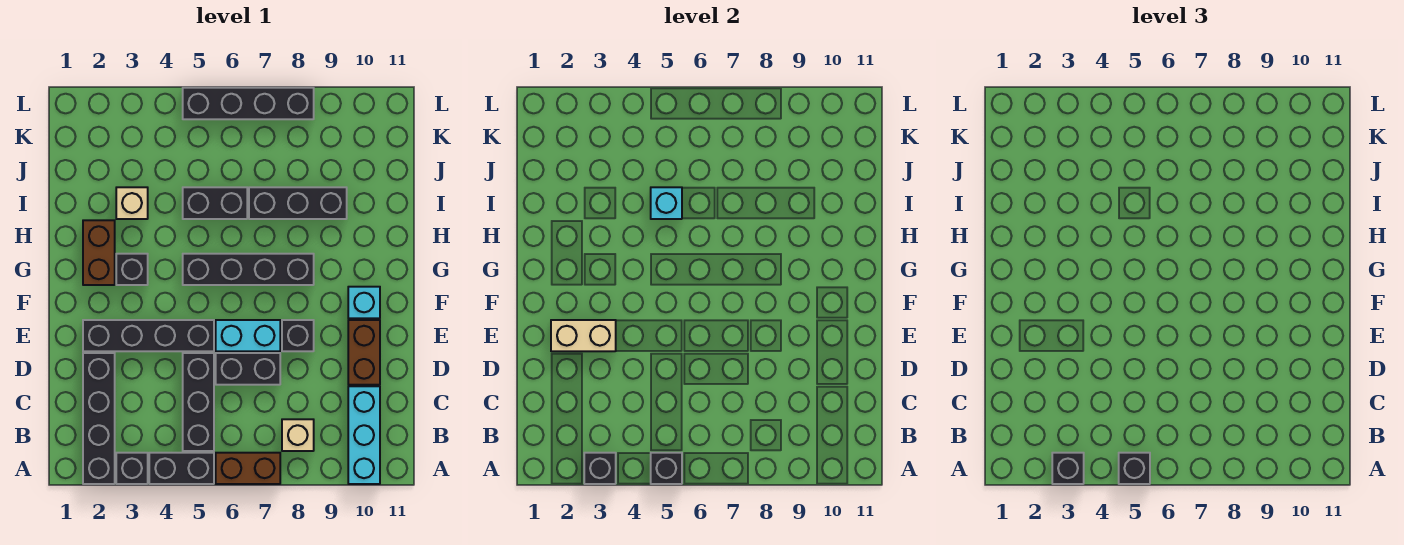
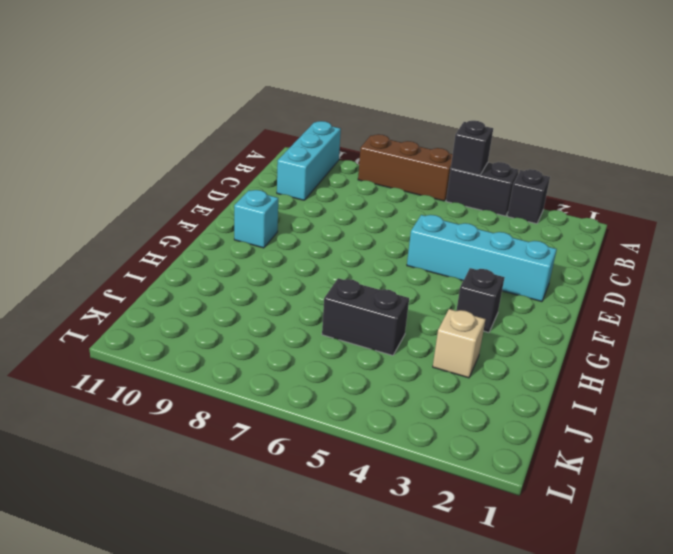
brown brick A6:A8 level 1 -> brown brick A6:A7 level 1
cyan brick E2:E5 level 1 -> black brick E2:E5 level 1
none -> black brick A2:D2 level 1
none -> black brick B5:D5 level 1
none -> tan brick B8 level 1

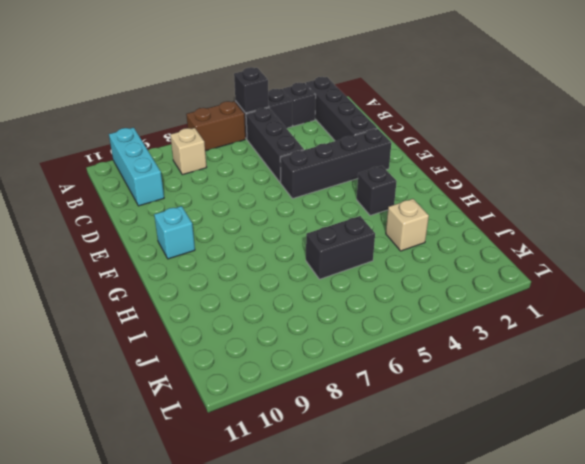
none -> black brick D6:D7 level 1
none -> brown brick D10:E10 level 1
none -> cyan brick E6:E7 level 1

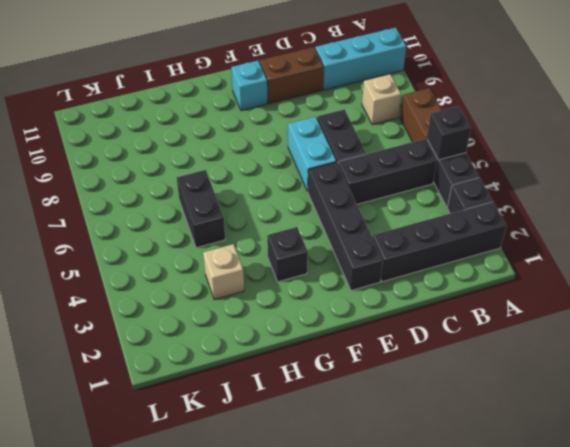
none -> black brick E8 level 1
none -> brown brick G2:H2 level 1
none -> black brick G5:G8 level 1

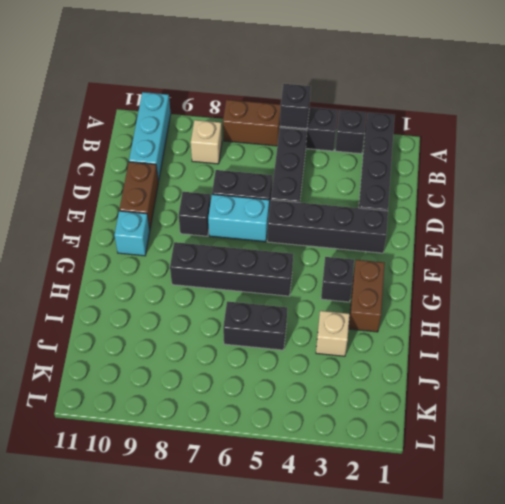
none -> black brick I7:I9 level 1
none -> black brick L5:L8 level 1
none -> black brick A3 level 2

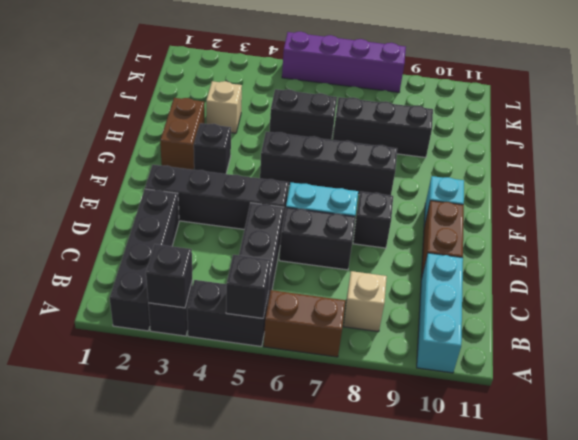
purple brick L5:L8 level 1 -> black brick L5:L8 level 1
none -> tan brick E2:E3 level 2
none -> cyan brick I5 level 2
none -> black brick A3 level 3

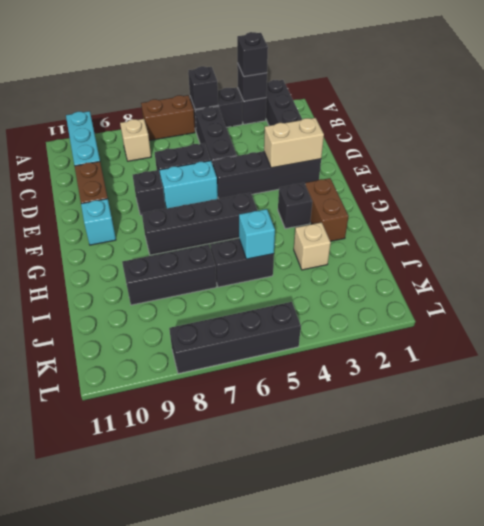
none -> black brick A5 level 3

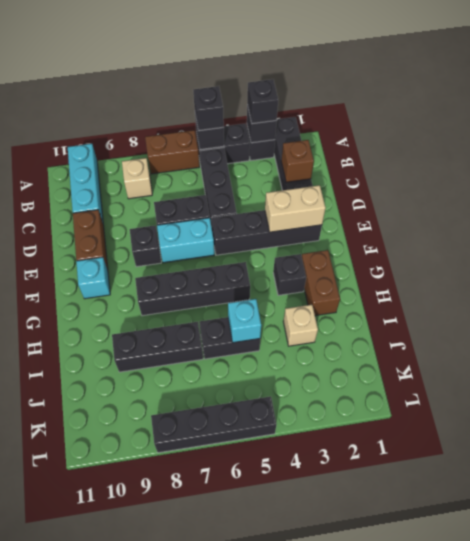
brown brick C2 level 2 -> none

